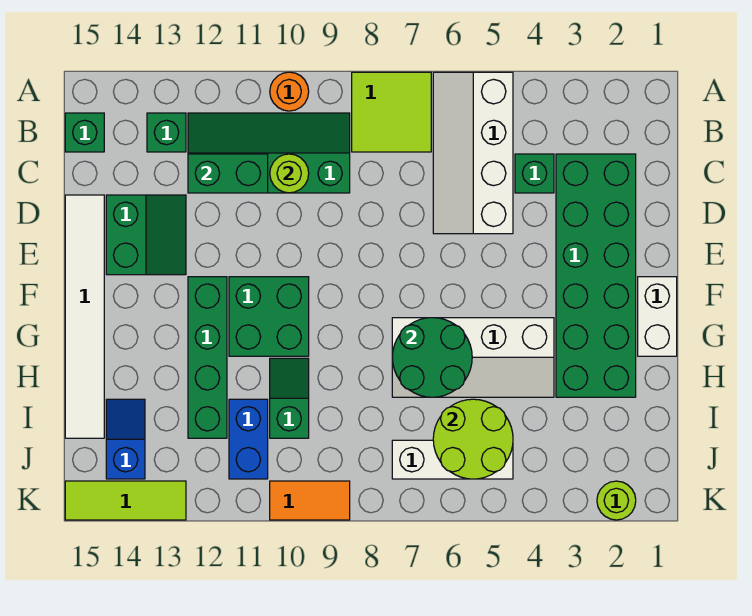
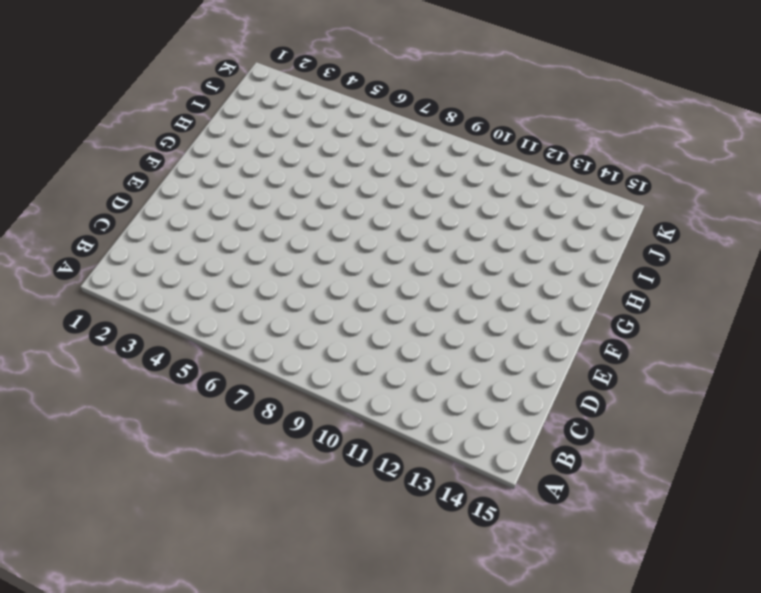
none -> white slope A5:D6 level 1 top 5
none -> lime tile A7:B8 level 1
none -> orange round brick A10 level 1

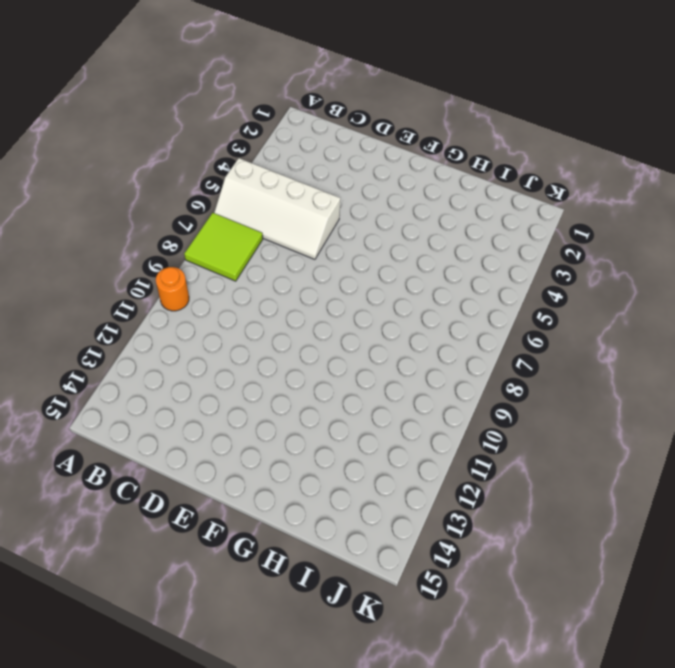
none -> green slope B9:C12 level 1 top C
none -> green brick B13 level 1
none -> green brick B15 level 1

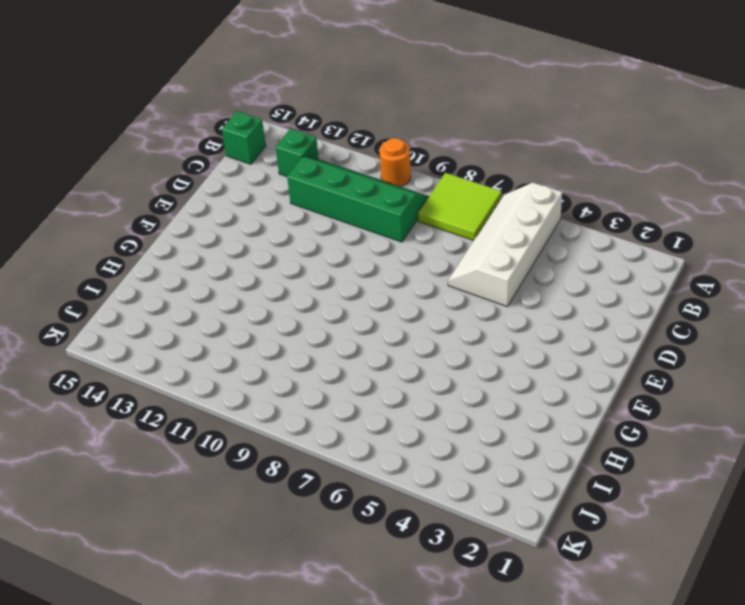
none -> green brick C2:H3 level 1
none -> green brick C4 level 1
none -> green slope D13:E14 level 1 top 14

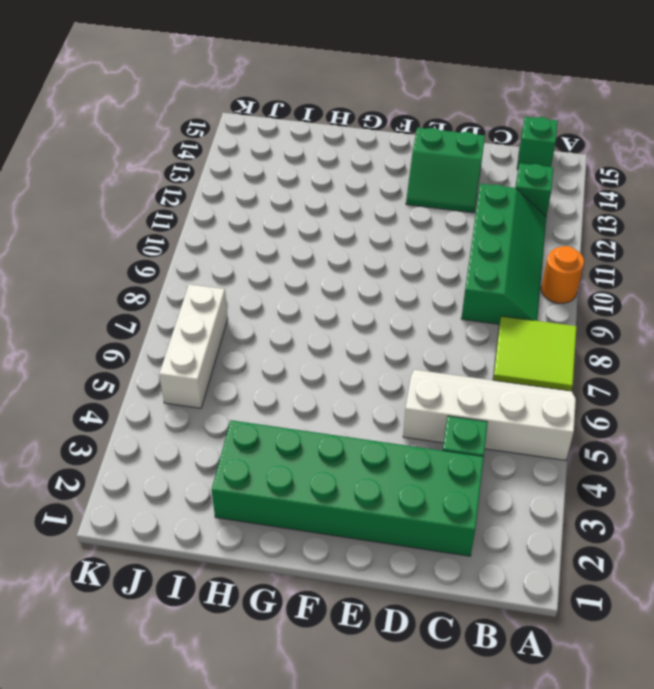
none -> white tile D15:I15 level 1
none -> white brick F1:G1 level 1
none -> green brick F10:G11 level 1

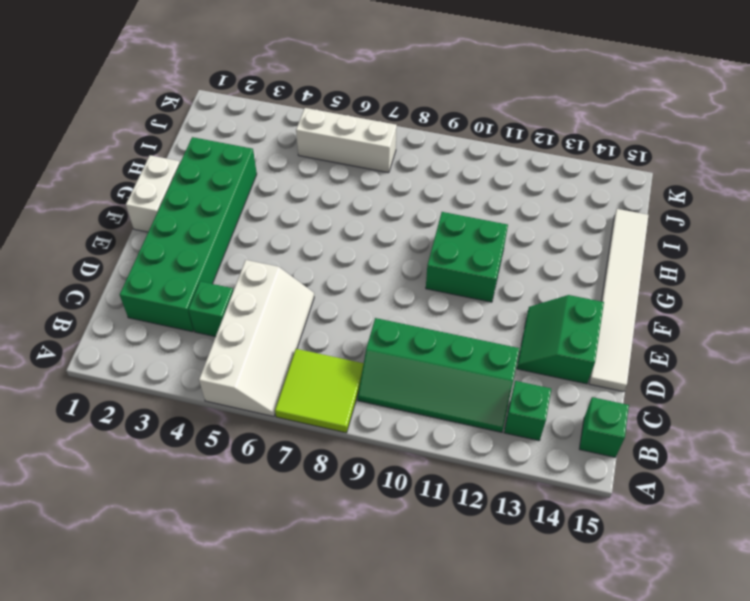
none -> orange round brick A10 level 1
none -> green brick F12:I12 level 1
none -> white slope G4:H7 level 1 top G

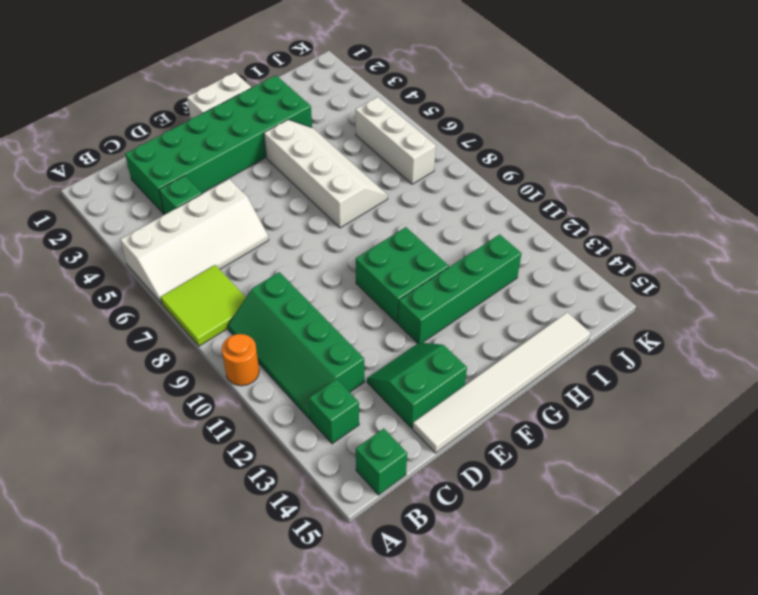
none -> green slope H10:I10 level 1 top I
none -> blue brick I11:J11 level 1
none -> blue slope I14:J14 level 1 top J

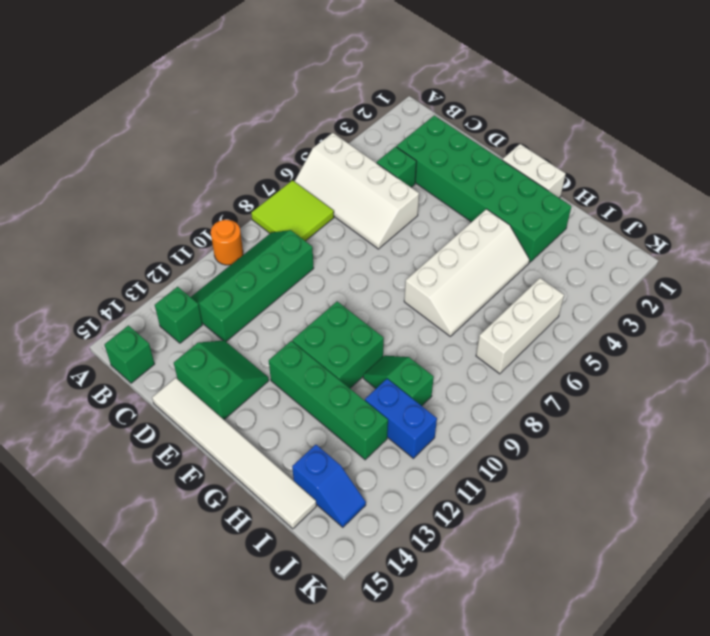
blue slope I14:J14 level 1 top I -> blue slope I14:J14 level 1 top J
none -> lime round brick K2 level 1
none -> orange tile K9:K10 level 1
none -> lime tile K13:K15 level 1

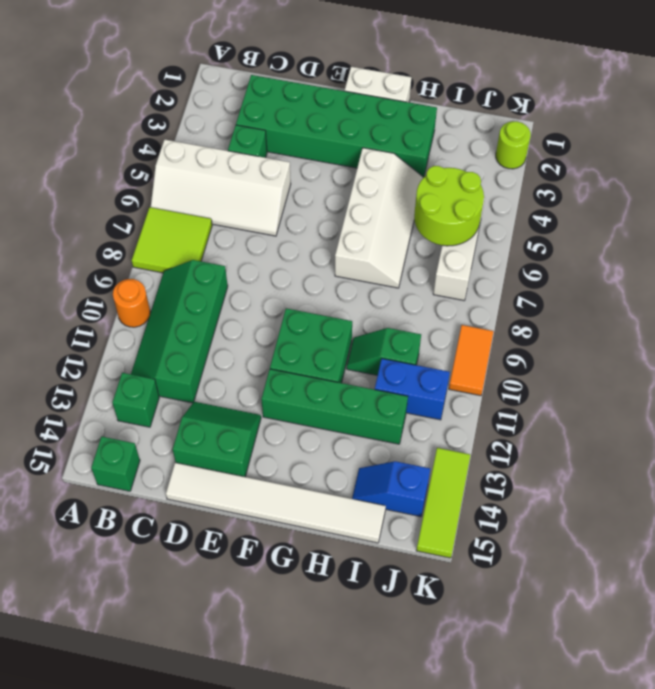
none -> lime round brick C10 level 2
none -> green brick C11:C12 level 2
none -> green round brick G6:H7 level 2

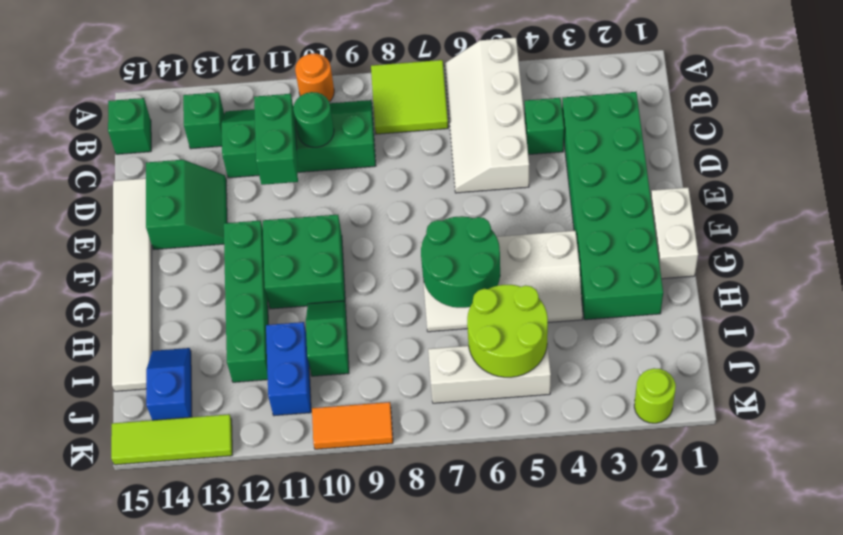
green round brick C10 level 2 -> lime round brick C10 level 2
green brick C11:D11 level 2 -> green brick C11:C12 level 2

